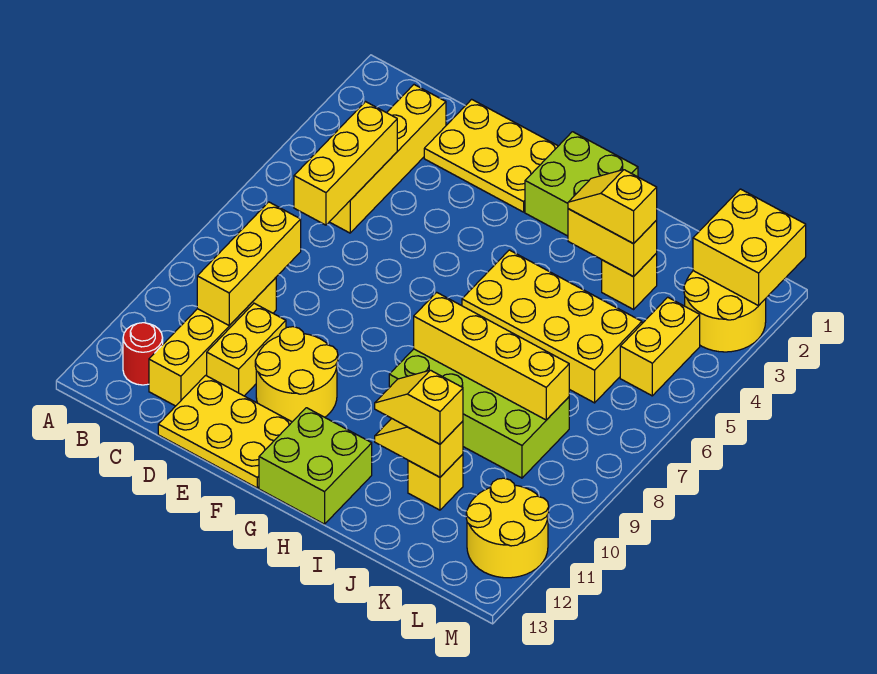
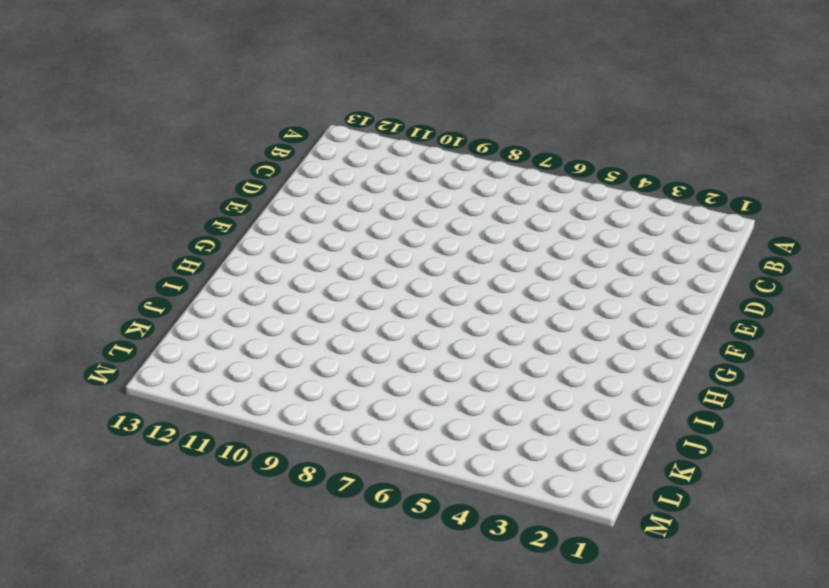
none -> red round brick B12 level 1
none -> yellow brick C2:C5 level 1
none -> yellow brick C9:C12 level 1

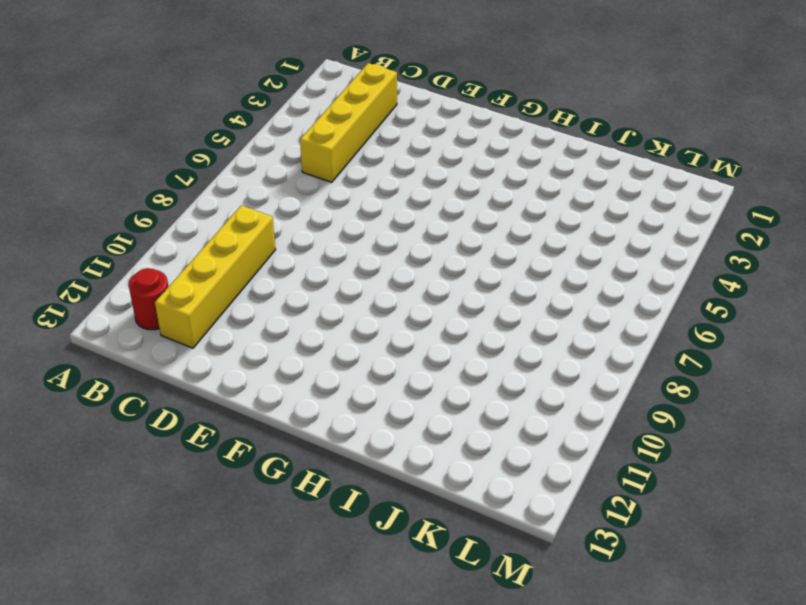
none -> yellow plate D1:F2 level 1
none -> yellow brick D10:D11 level 1
none -> yellow plate D12:F13 level 1

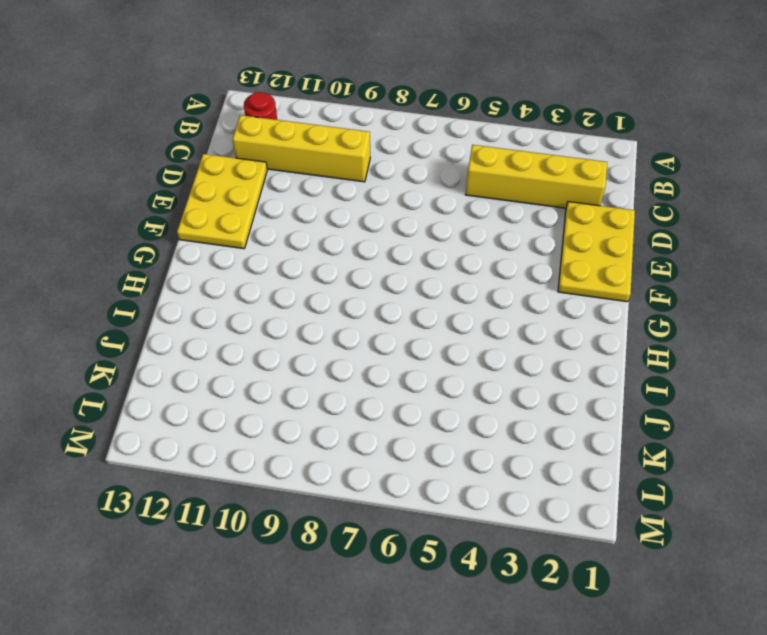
none -> yellow brick D10:D11 level 1
none -> yellow round brick E10:F11 level 1
none -> lime brick G1:H2 level 1

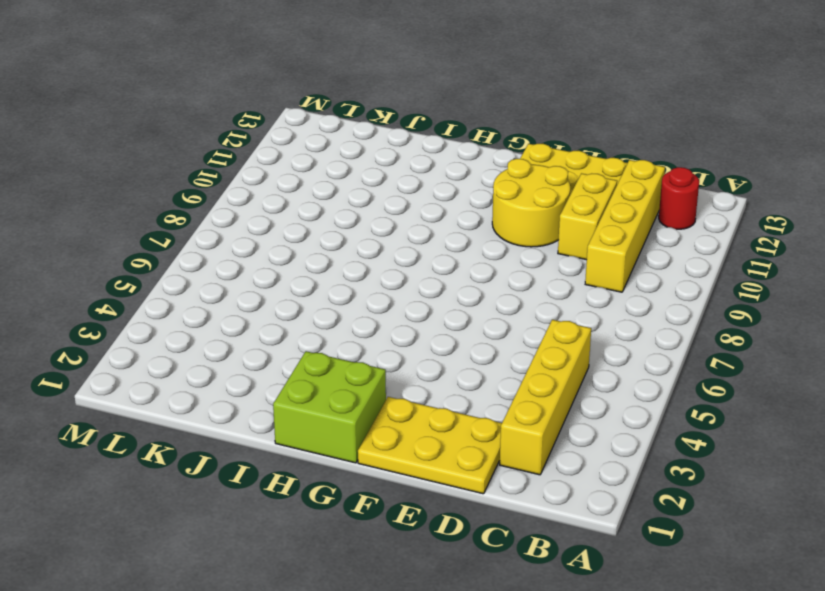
none -> lime brick G12:H13 level 1
none -> yellow brick H5:K6 level 1
none -> lime brick H8:K9 level 1

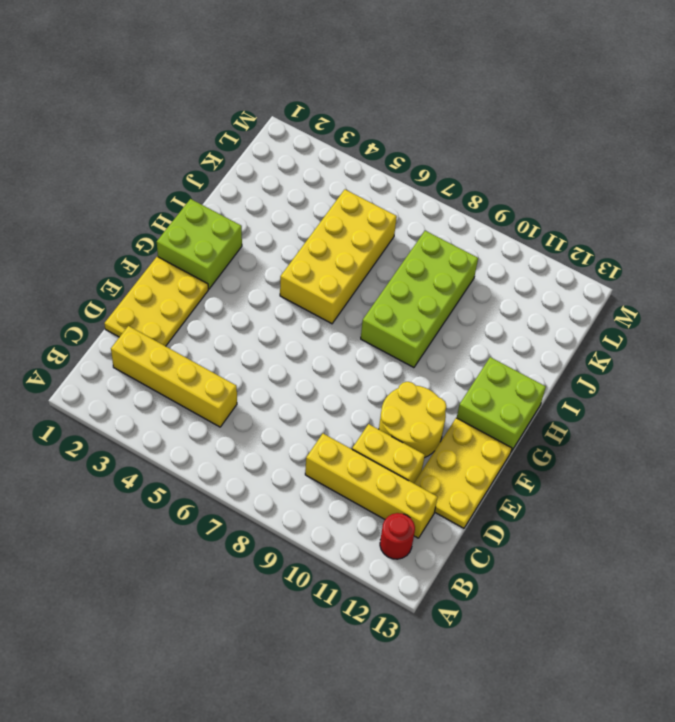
none -> yellow brick J3 level 1
none -> yellow brick J11 level 1
none -> yellow round brick L2:M3 level 1

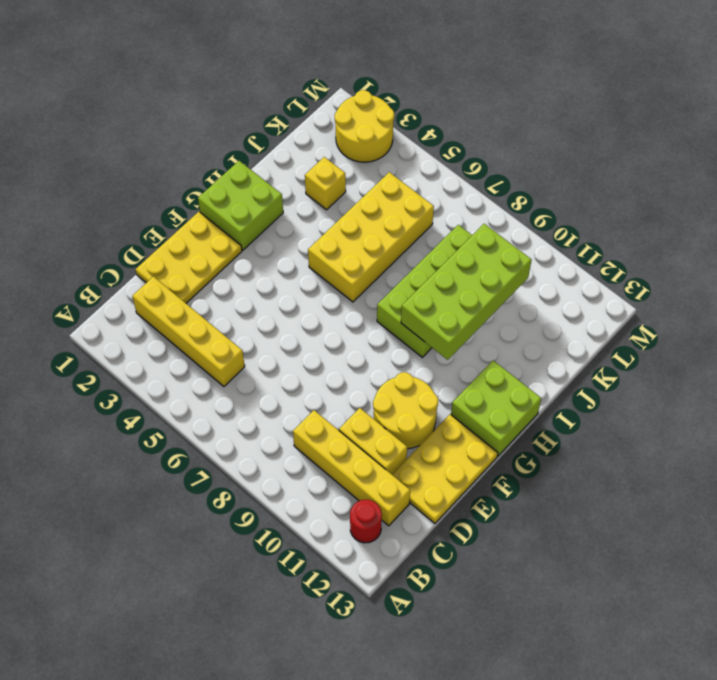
lime brick H9:K10 level 2 -> none
none -> yellow brick J11 level 1
none -> yellow brick L4:L5 level 1
none -> yellow round brick L11:M12 level 1

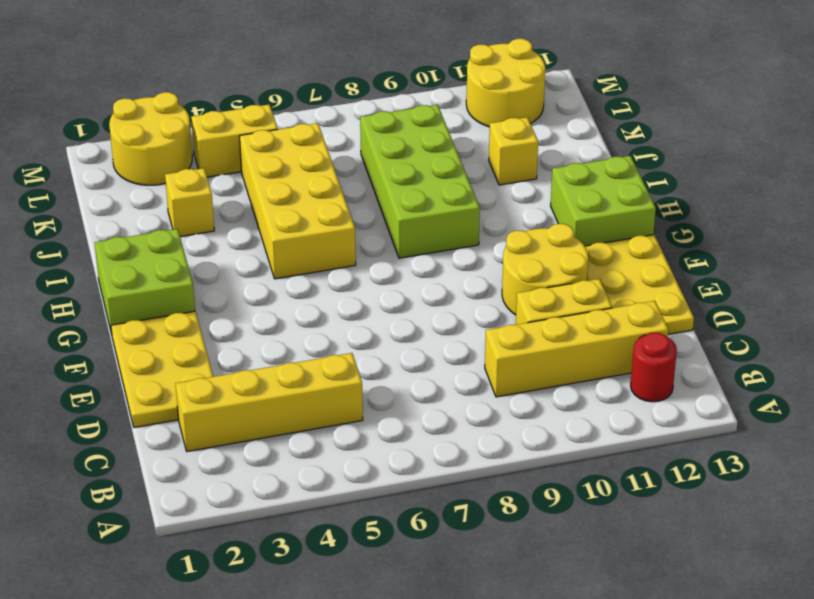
none -> yellow brick C4:C6 level 2
none -> yellow brick C8:C10 level 2
none -> yellow brick H8:K8 level 2

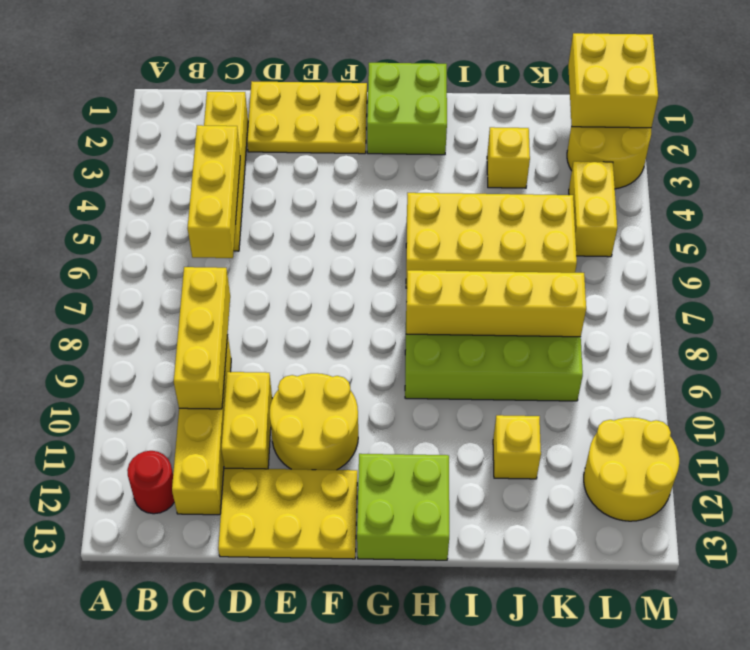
none -> yellow brick I3:J3 level 2
none -> yellow slope I11:J11 level 2 top J
none -> yellow slope I3:J3 level 3 top J

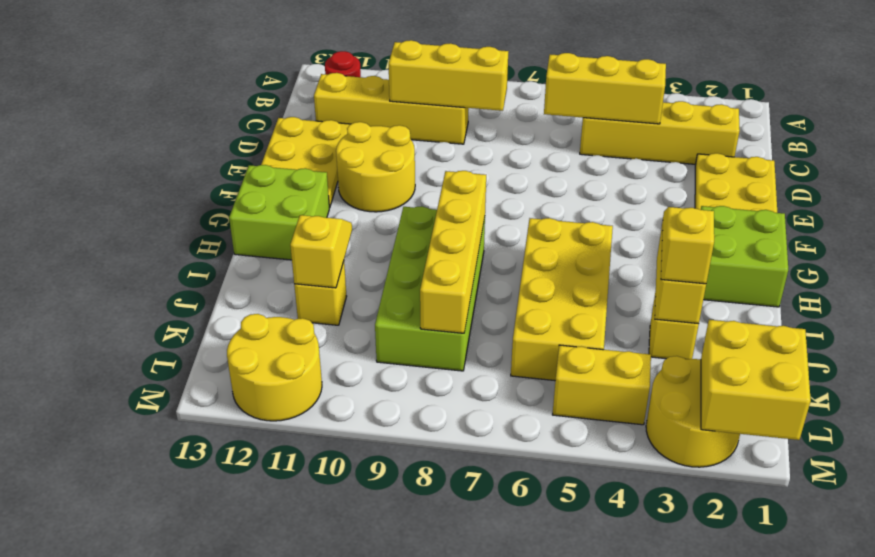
none -> yellow brick D10:D11 level 1
none -> yellow slope I11:J11 level 3 top J

